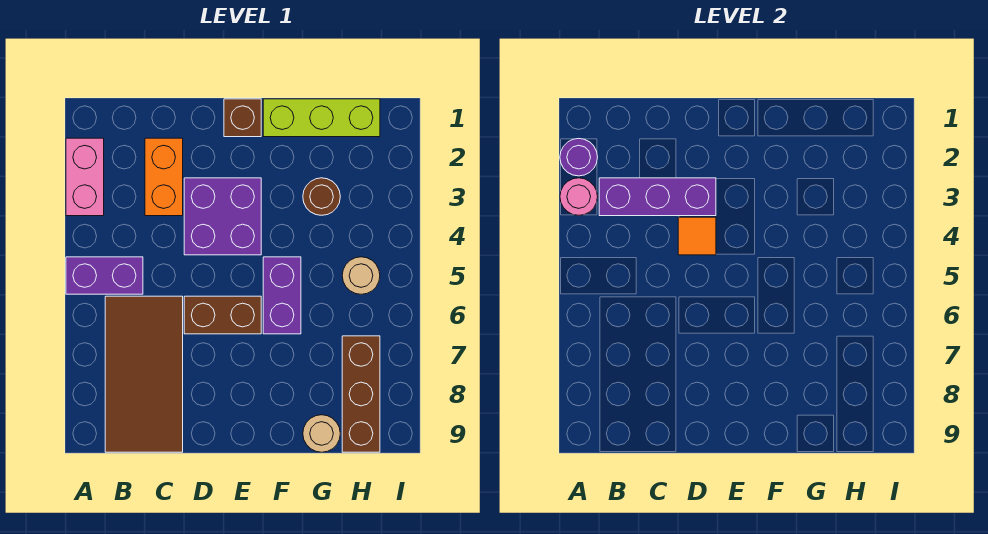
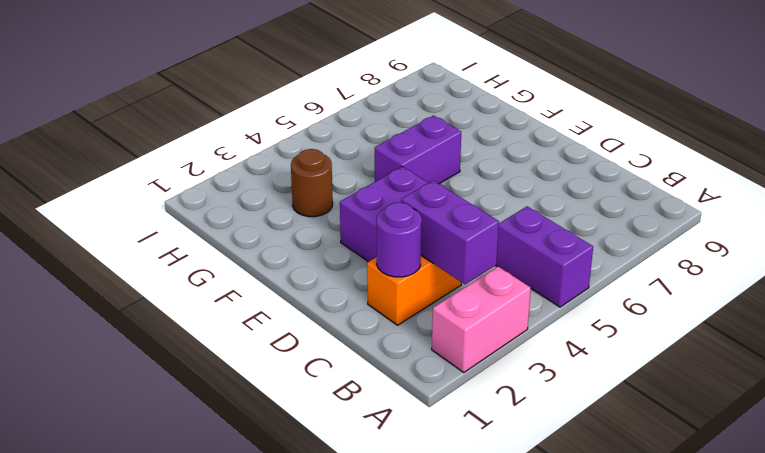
purple brick B3:C3 level 2 -> purple brick B3:D3 level 2
purple round brick C2 level 2 -> purple round brick A2 level 2
none -> brown tile B6:C9 level 1
none -> brown brick D6:E6 level 1
none -> brown brick E1 level 1

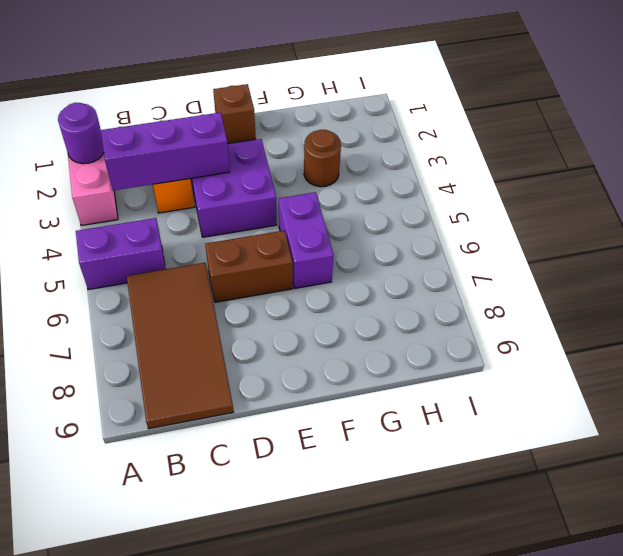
none -> lime brick F1:H1 level 1
none -> tan round brick G9 level 1
none -> tan round brick H5 level 1

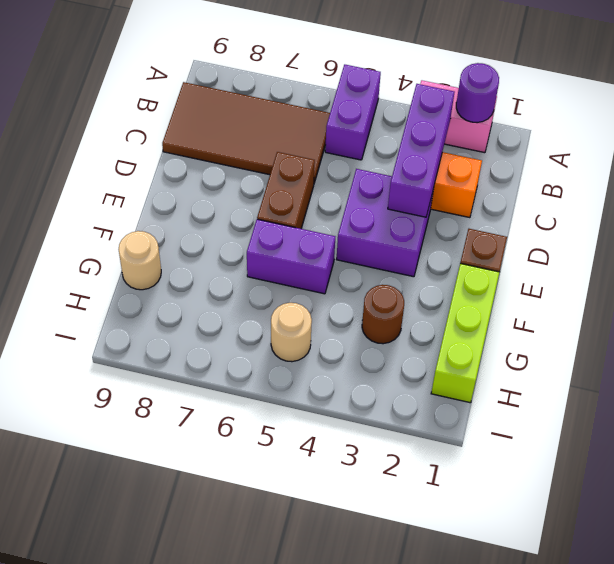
none -> brown brick H7:H9 level 1
none -> pink round brick A3 level 2
none -> orange tile D4 level 2

